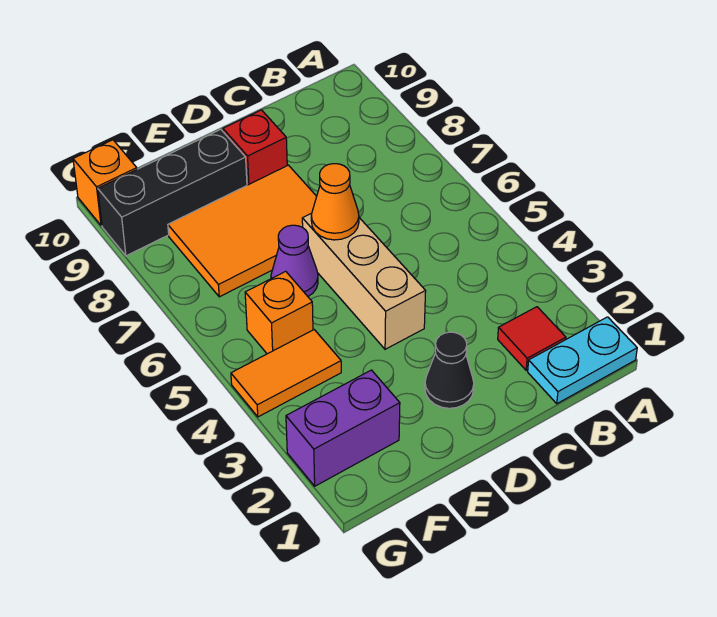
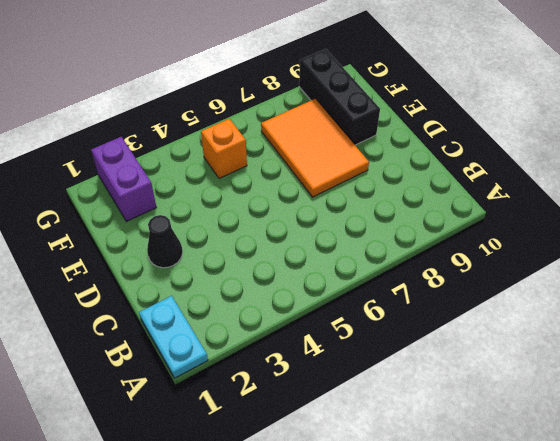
none -> red tile B2 level 1
none -> tan brick D4:D6 level 1
none -> red brick D9 level 1

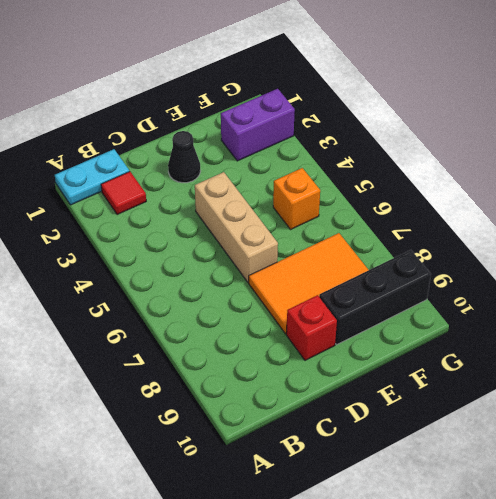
none -> purple cone E6 level 1
none -> orange tile F4:G4 level 1
none -> orange brick G10 level 1

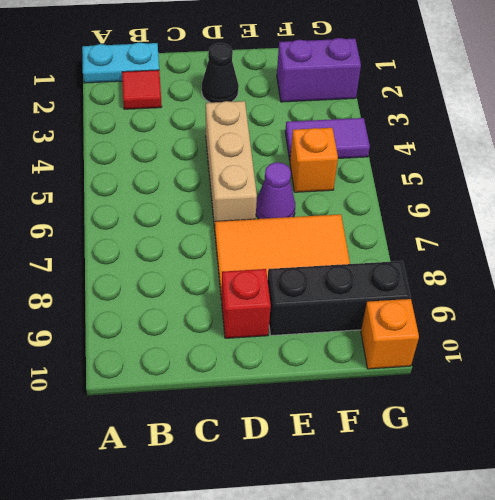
purple tile F4:G4 level 1 -> orange tile F4:G4 level 1
none -> orange cone D6 level 2

